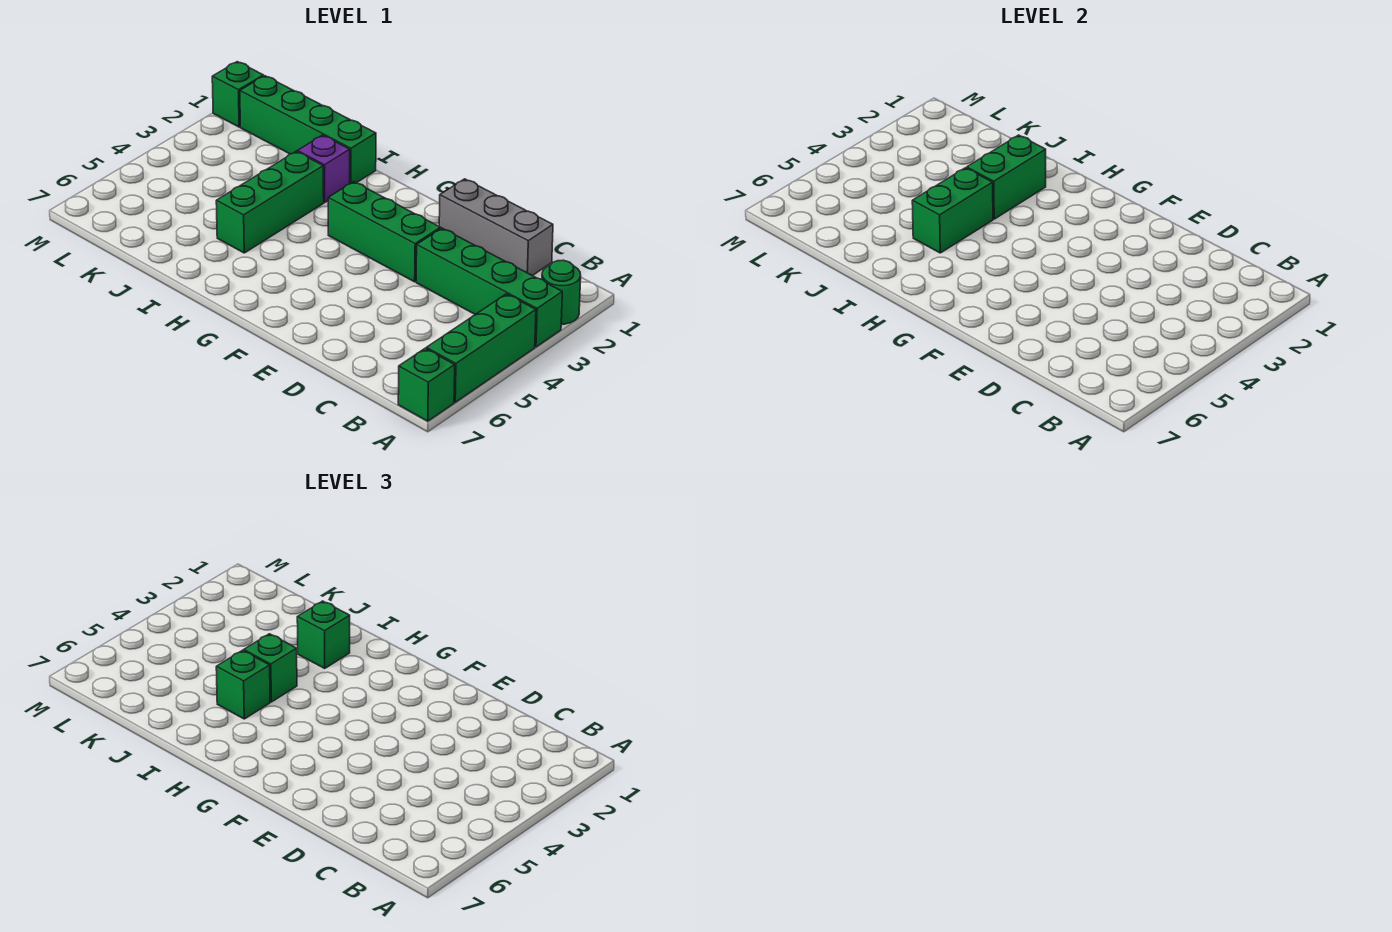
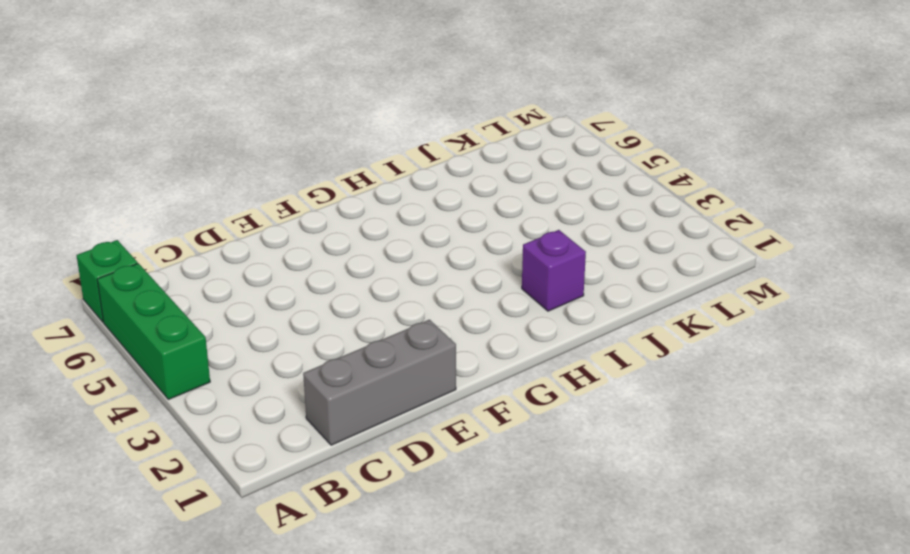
none -> green round brick A2 level 1
none -> green brick A3:D3 level 1
none -> green brick E3:G3 level 1

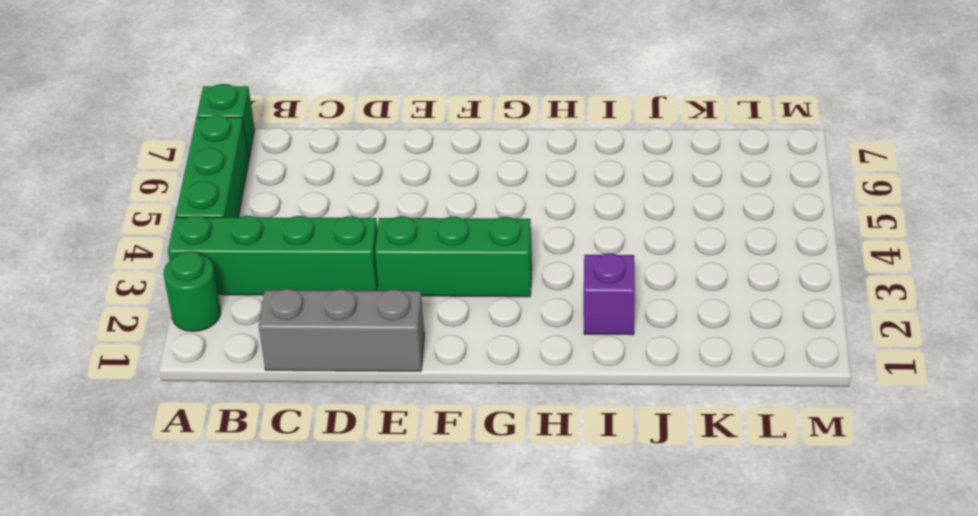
none -> green brick I1:L1 level 1
none -> green brick I3:I5 level 1
none -> green brick M1 level 1

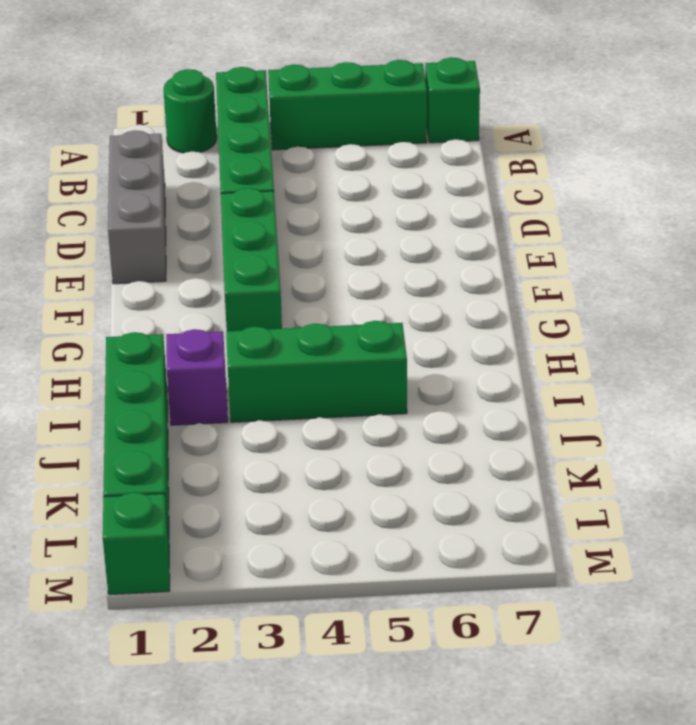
none -> green brick I2:I3 level 2
none -> green brick I4:I5 level 2
none -> green brick I2 level 3

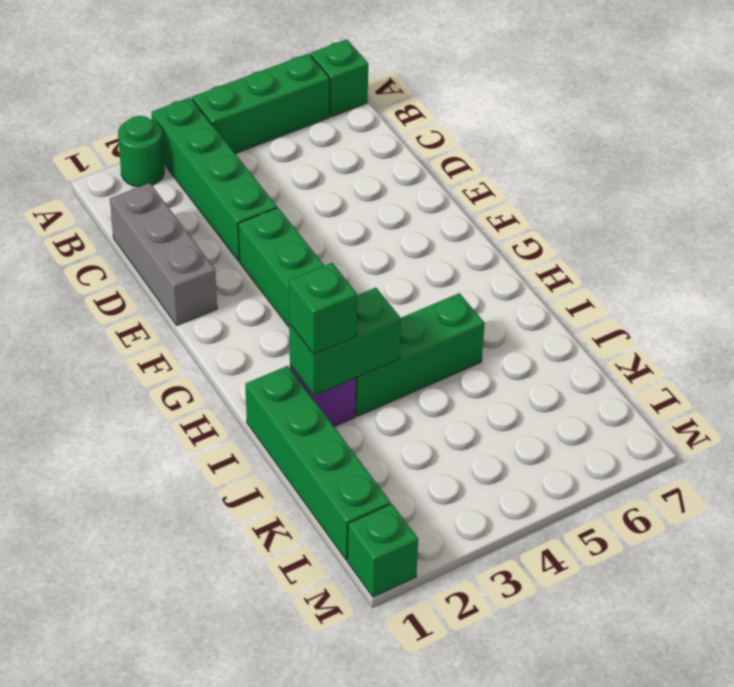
none -> green brick I4:I5 level 2
none -> green brick I4 level 3
none -> green brick I5 level 3

